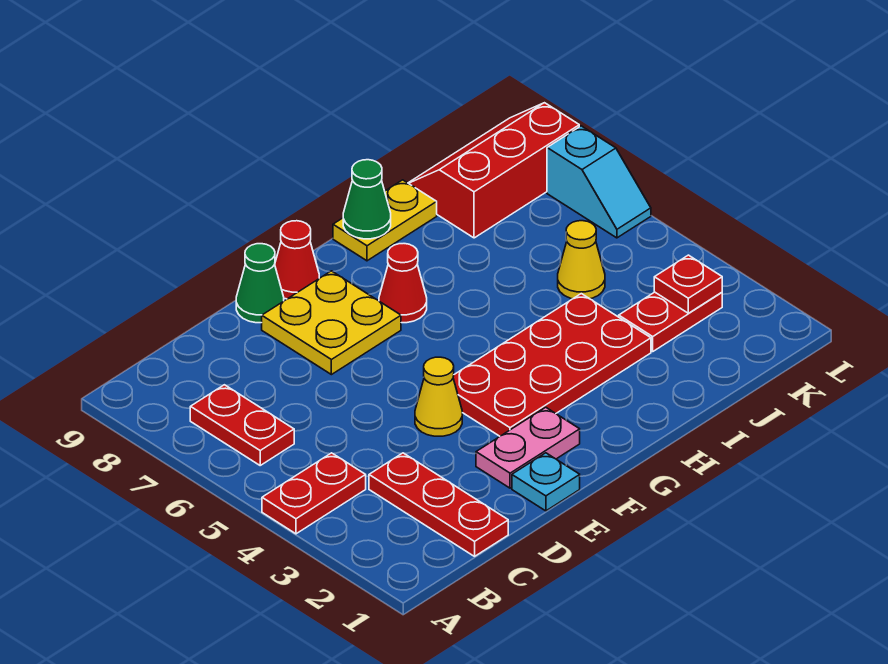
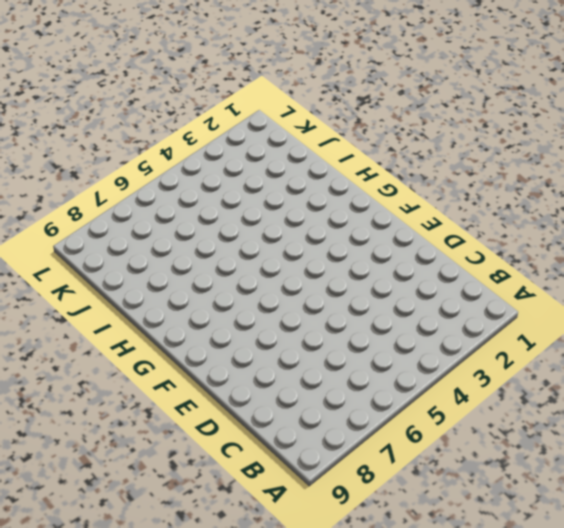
none -> red plate A4:B4 level 1
none -> red plate B6:B7 level 1
none -> red plate C1:C3 level 1

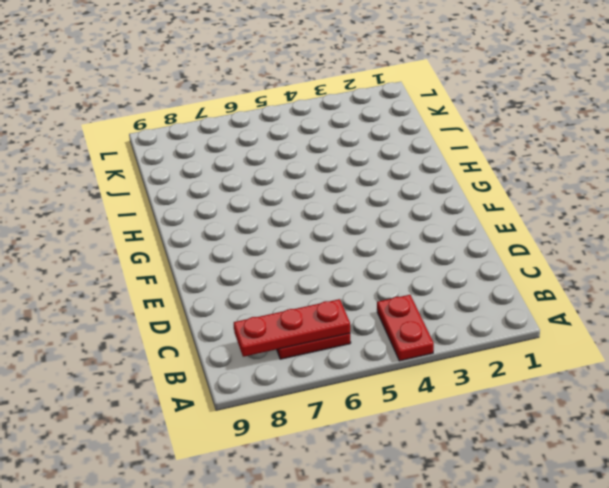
red plate B6:B8 level 2 -> red plate C1:C3 level 1
none -> cyan plate E1 level 1
none -> pink plate E2:F2 level 1
none -> yellow cone E4 level 1

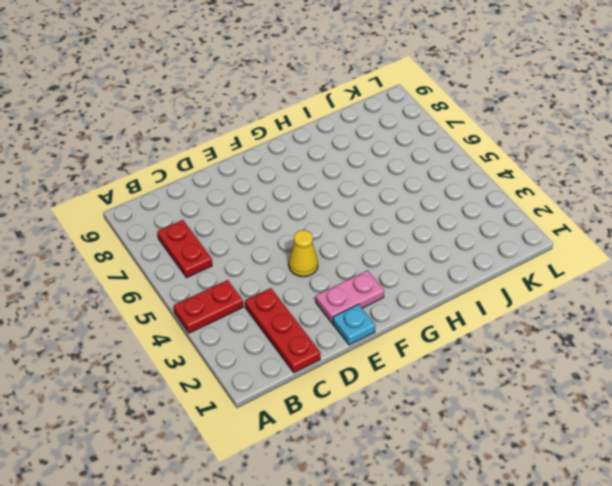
none -> yellow plate E7:F8 level 1
none -> green cone E9 level 1
none -> red plate F3:I4 level 1

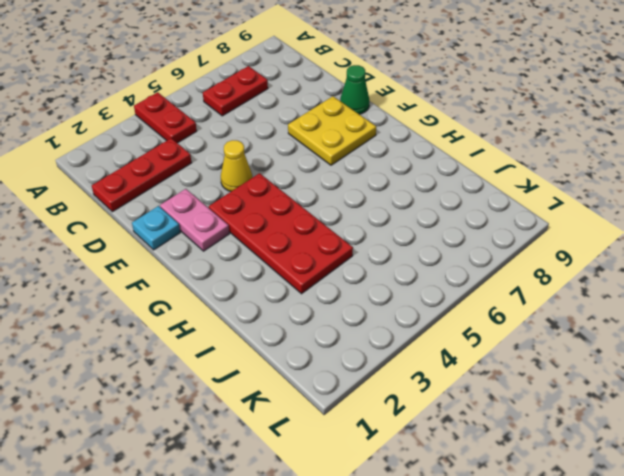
none -> red cone F9 level 1
none -> red cone G7 level 1
none -> yellow plate H9:I9 level 1

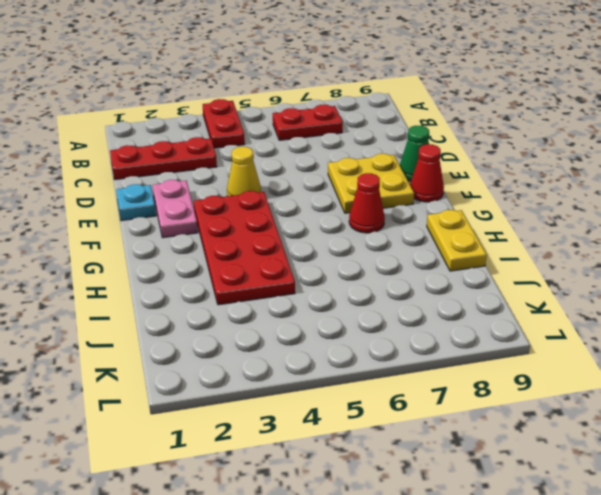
none -> red plate J3:K3 level 1
none -> yellow cone J5 level 1
none -> red slope J8:L9 level 1 top 8

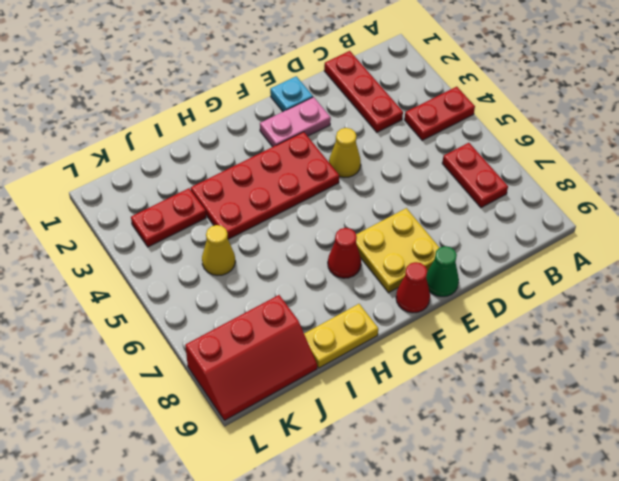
none -> cyan slope L6:L7 level 1 top 7
none -> green cone H9 level 2
none -> red plate K3 level 2

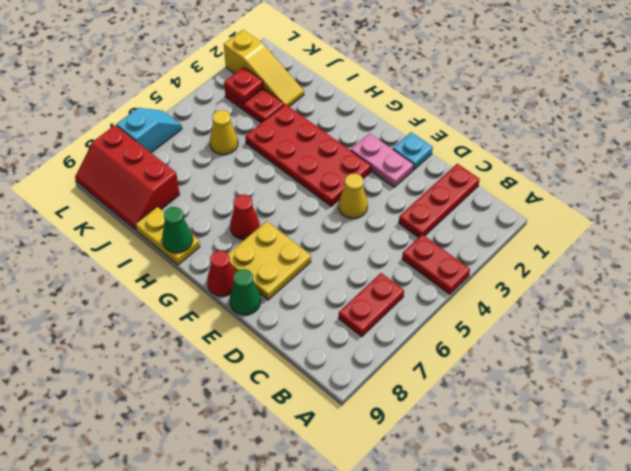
yellow slope J2:L2 level 1 top L -> none

